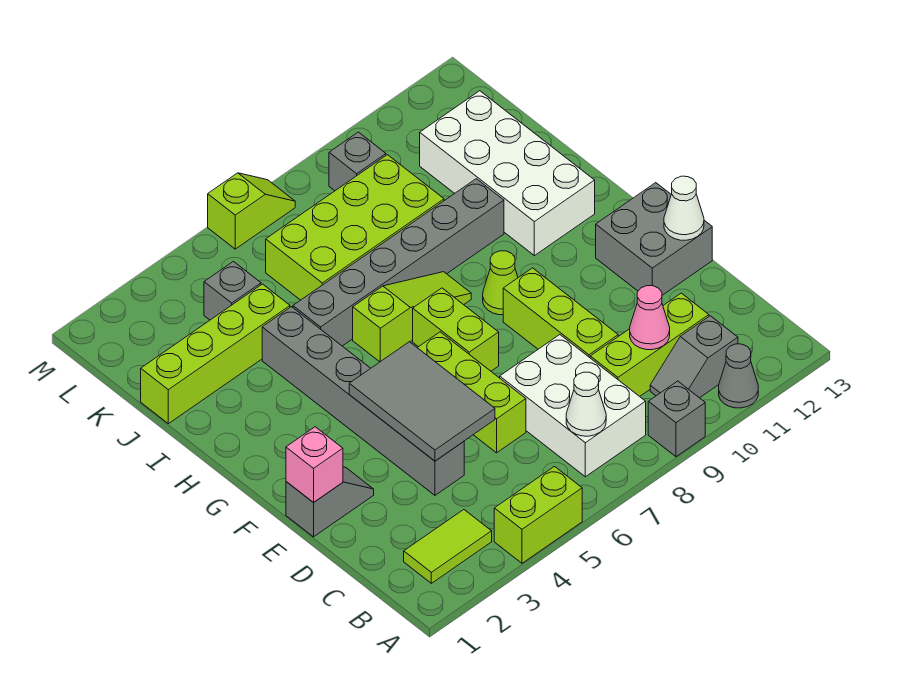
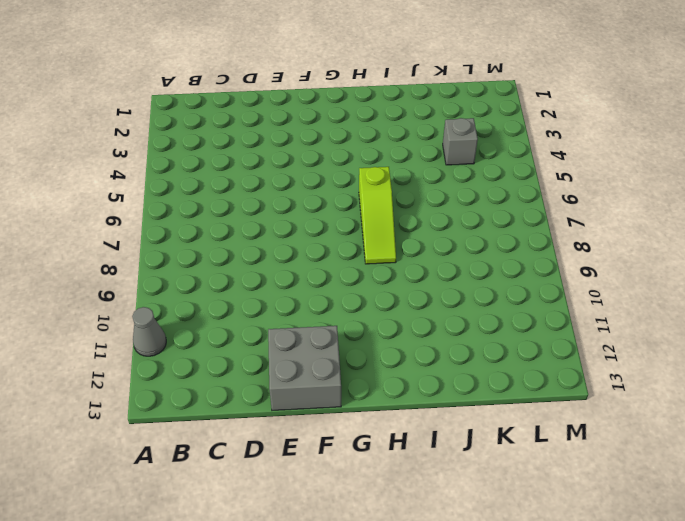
none -> lime brick A4:A5 level 1
none -> grey brick A9 level 1
none -> lime tile B2:B3 level 1

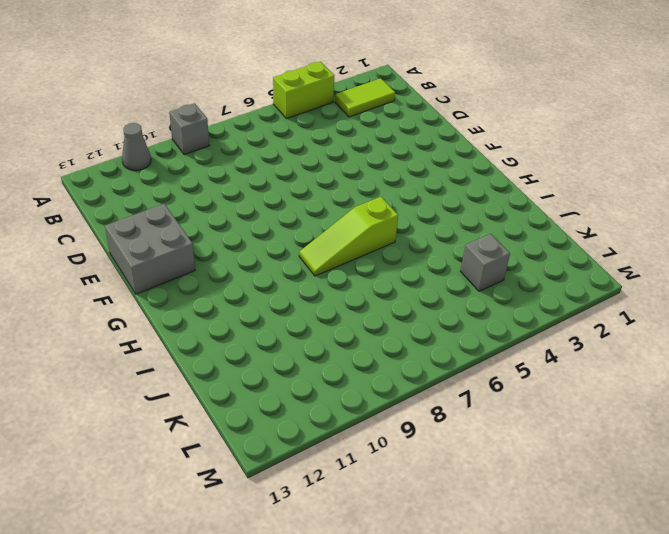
none -> white brick B7:D8 level 1
none -> grey slope B10:B11 level 1 top 11
none -> lime brick C9:C11 level 1

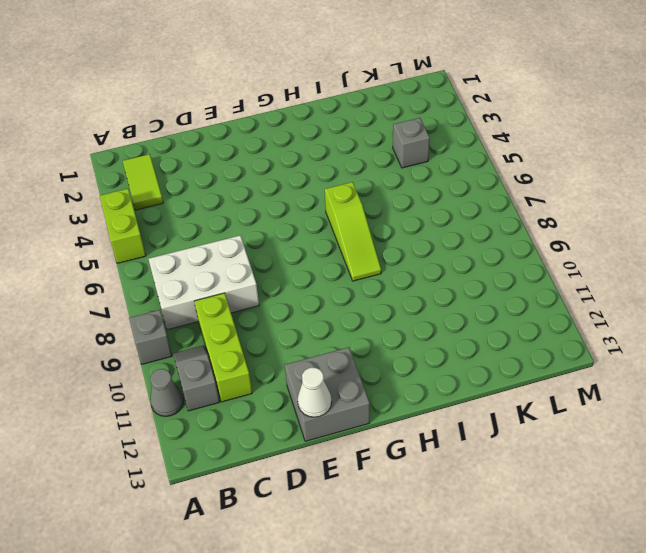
none -> grey brick D4:I4 level 1
none -> lime brick D6:F6 level 1
none -> lime brick D9:F9 level 1

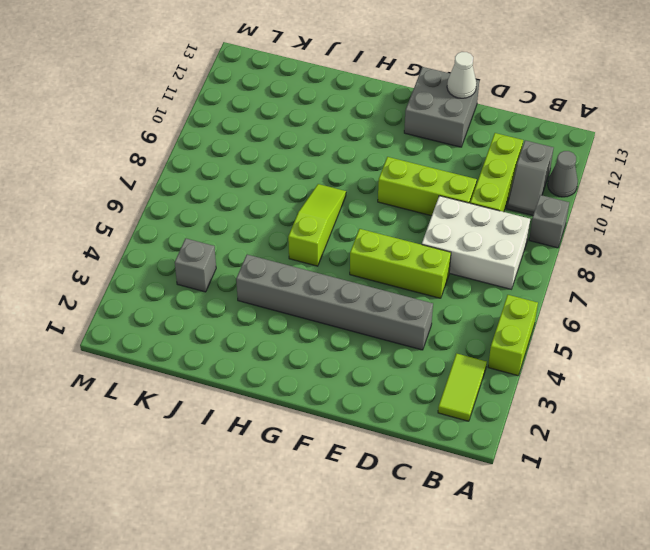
none -> grey slope E1:E2 level 1 top 1
none -> lime brick F7:G7 level 1
none -> lime cone G9 level 1

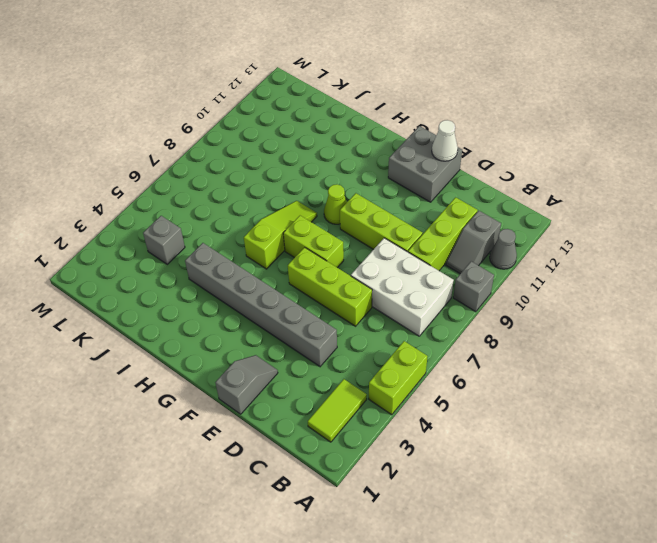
none -> white brick H11:K12 level 1
none -> grey brick I5:I10 level 1
none -> lime brick J1:J4 level 1

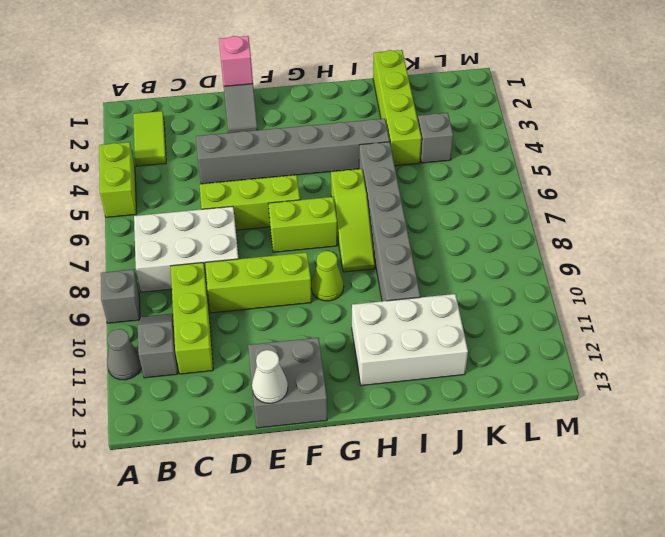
white brick H11:J12 level 1 -> white brick H11:K12 level 1
none -> lime brick J6:K9 level 1
none -> grey brick L9 level 1
none -> lime slope M6:M7 level 1 top 6

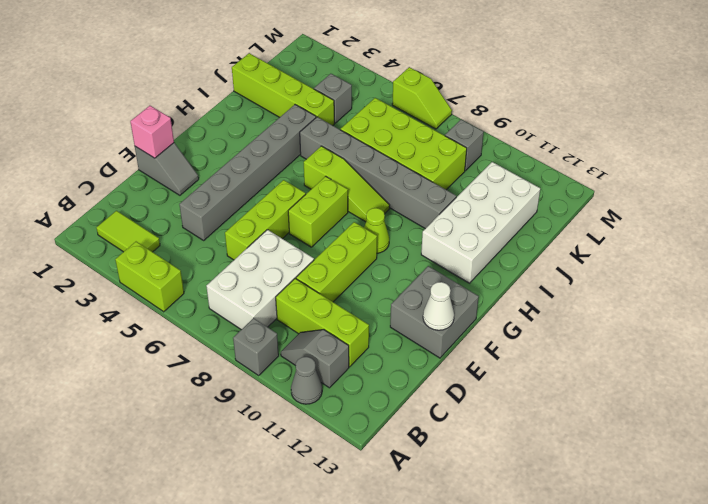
none -> white cone B7 level 2
none -> pink cone C10 level 2
none -> grey tile D4:F5 level 2

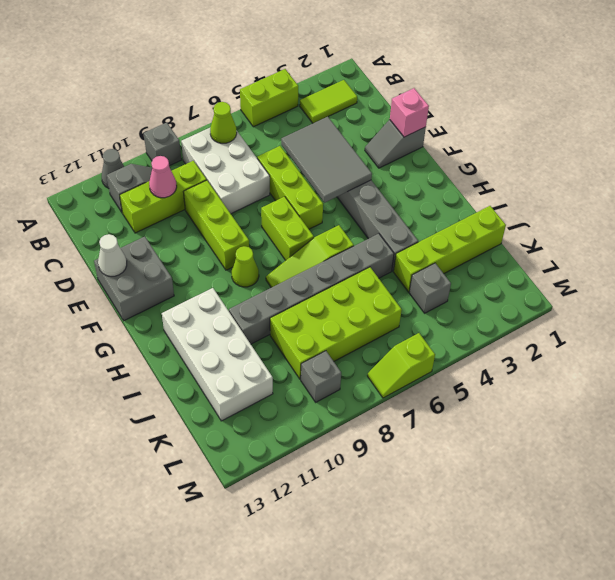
lime cone B7 level 2 -> white cone B7 level 2

